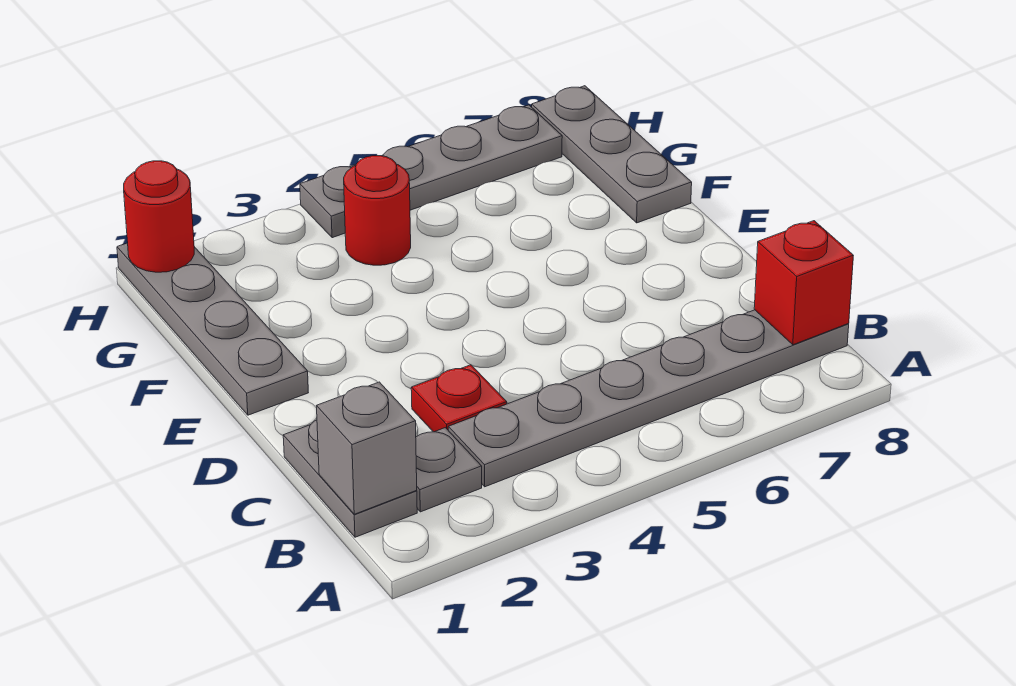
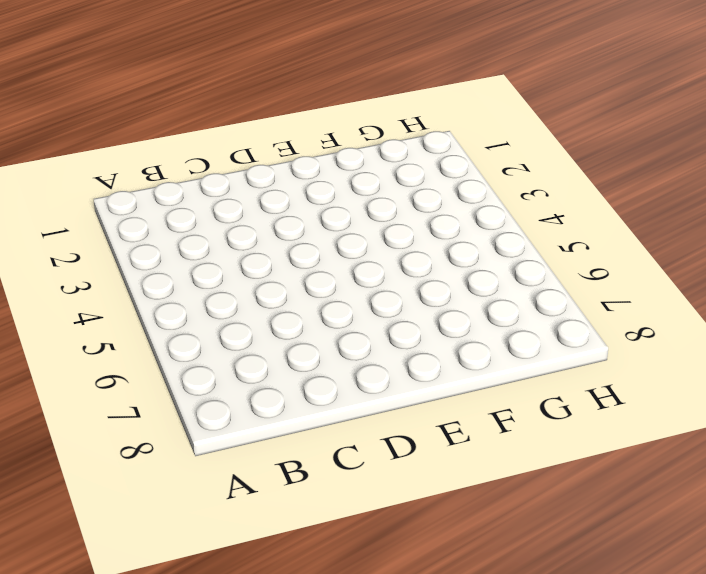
none -> grey plate B1:C1 level 1
none -> grey plate B2 level 1

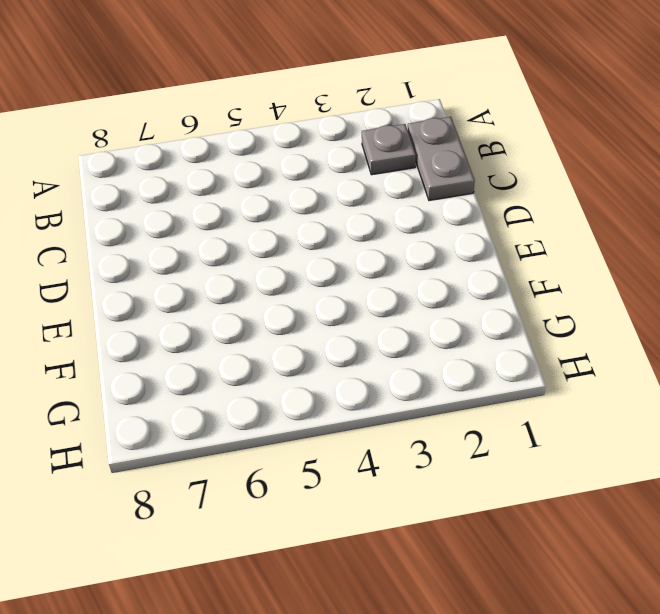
none -> grey plate B3:B8 level 1
none -> red plate C3 level 1

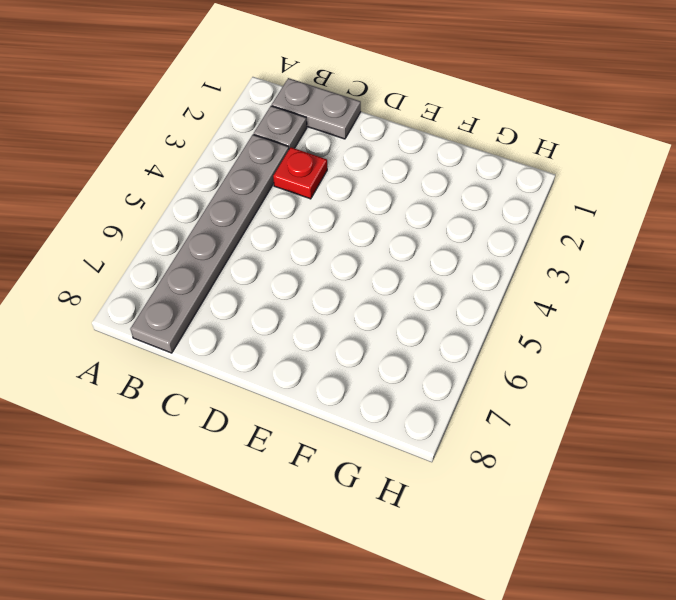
none -> grey plate E1:H1 level 1
none -> grey plate F8:H8 level 1

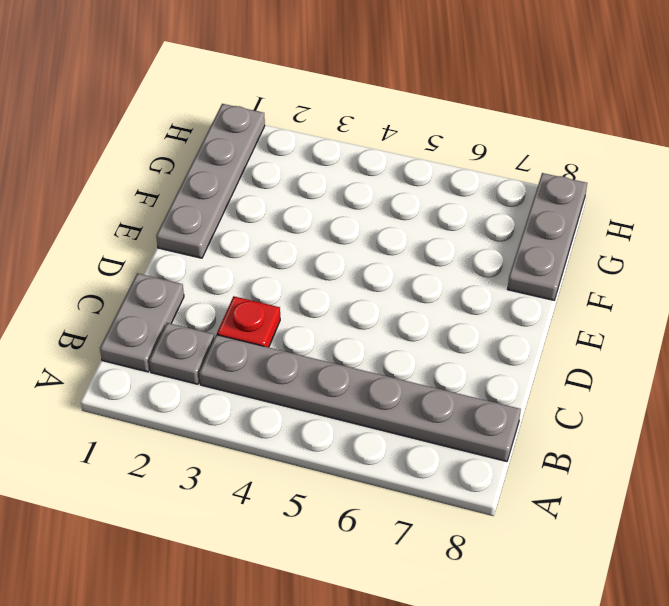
none -> red round brick G4 level 1
none -> grey plate H4:H7 level 1

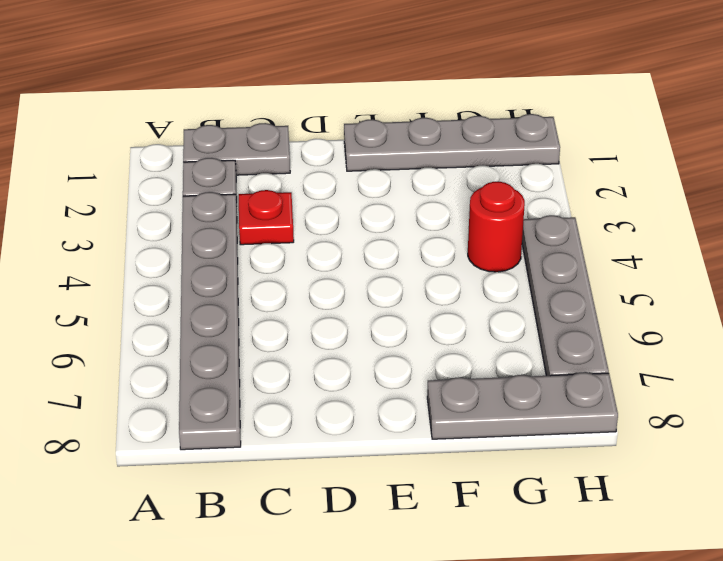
none -> grey brick B1 level 2
none -> red brick B8 level 2

